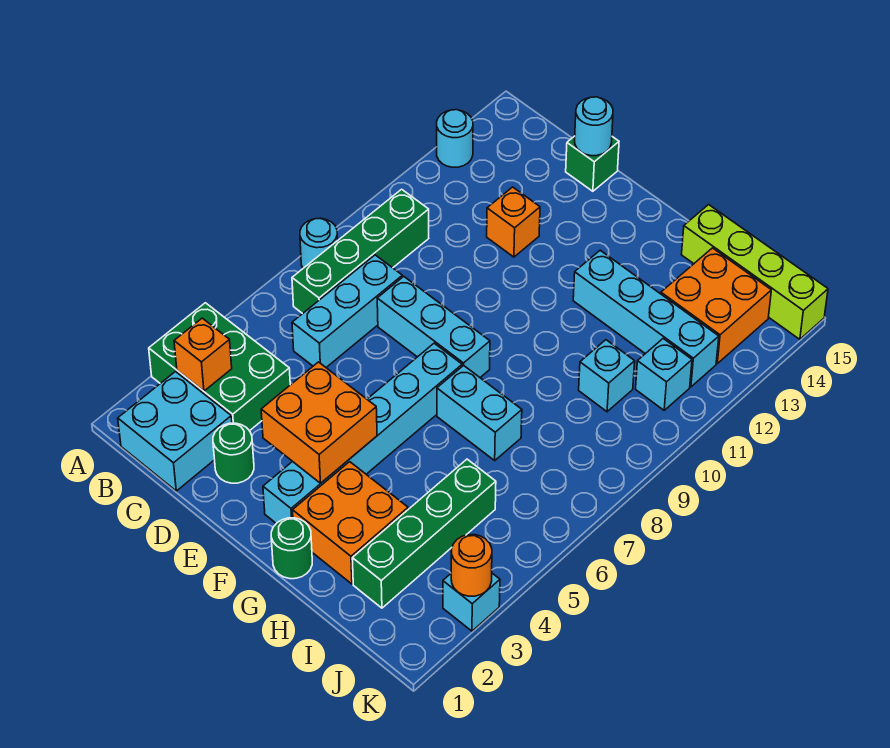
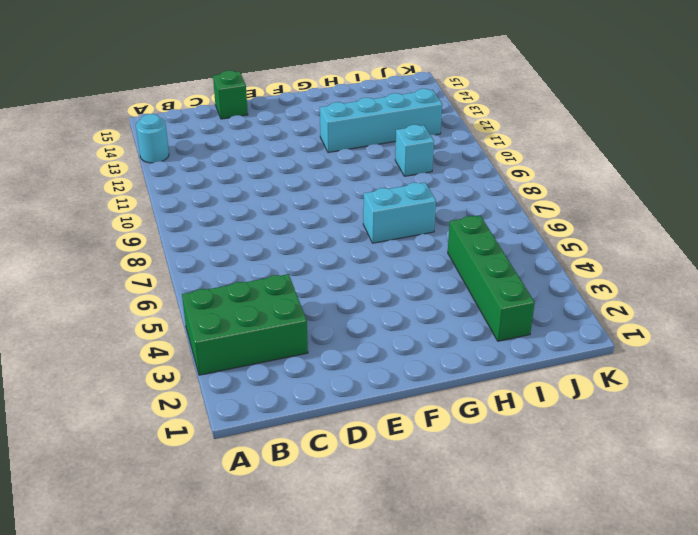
none -> cyan round brick A8 level 1
none -> cyan brick B1:C2 level 1
none -> green brick B7:B10 level 1

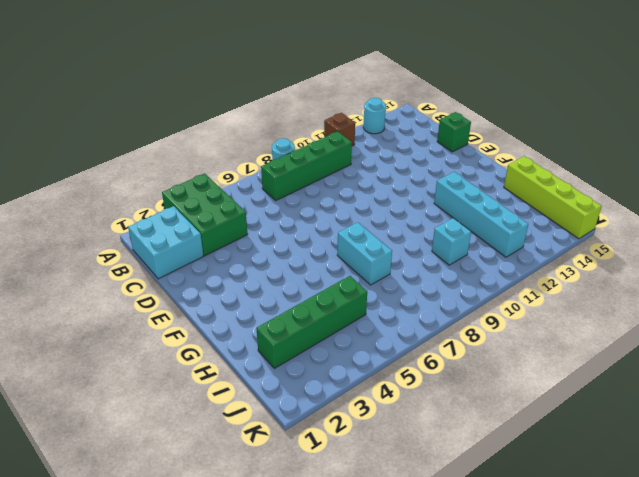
brown brick A11 level 1 -> none
none -> cyan brick C6:C8 level 1
none -> green round brick D2 level 1
none -> cyan brick D8:F8 level 1

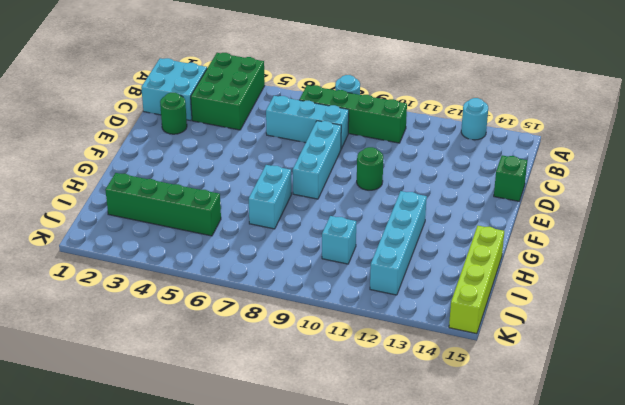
green round brick E10 level 1 -> green round brick G1 level 1
none -> orange brick D12 level 1
none -> cyan brick F2:F7 level 1
none -> orange brick G2:H3 level 1

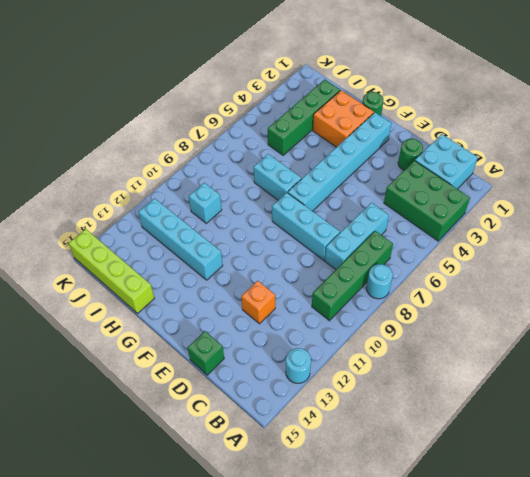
none -> orange brick I13:J14 level 1
none -> cyan brick J11 level 1
none -> cyan brick K3 level 1

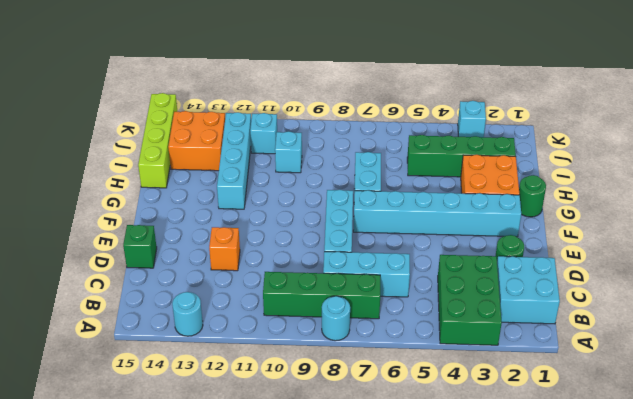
none -> orange brick B3 level 2
none -> cyan round brick D15 level 2
none -> orange brick E3:F4 level 2

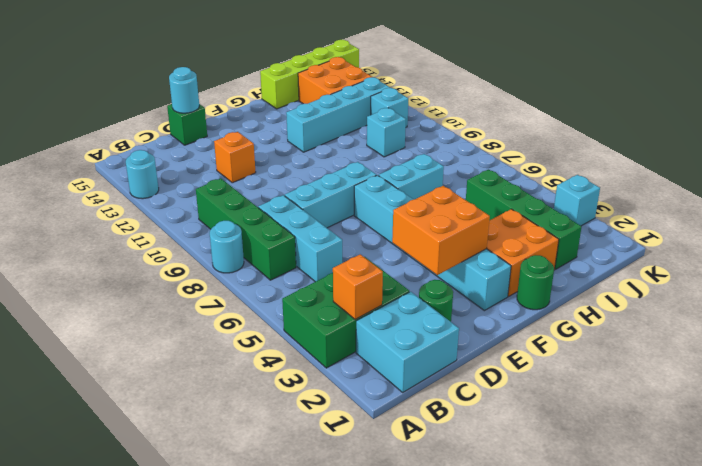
none -> orange round brick K3 level 2

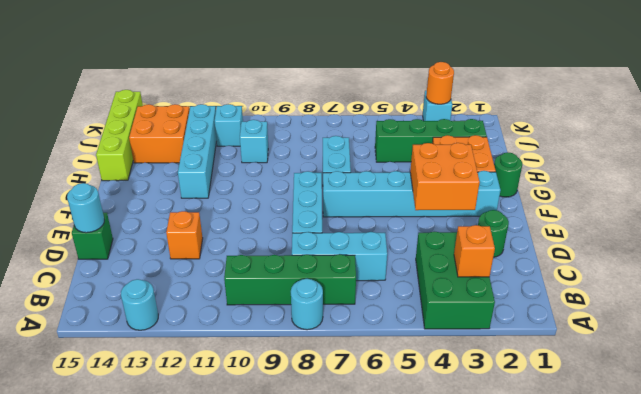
none -> cyan brick B1:C2 level 1

